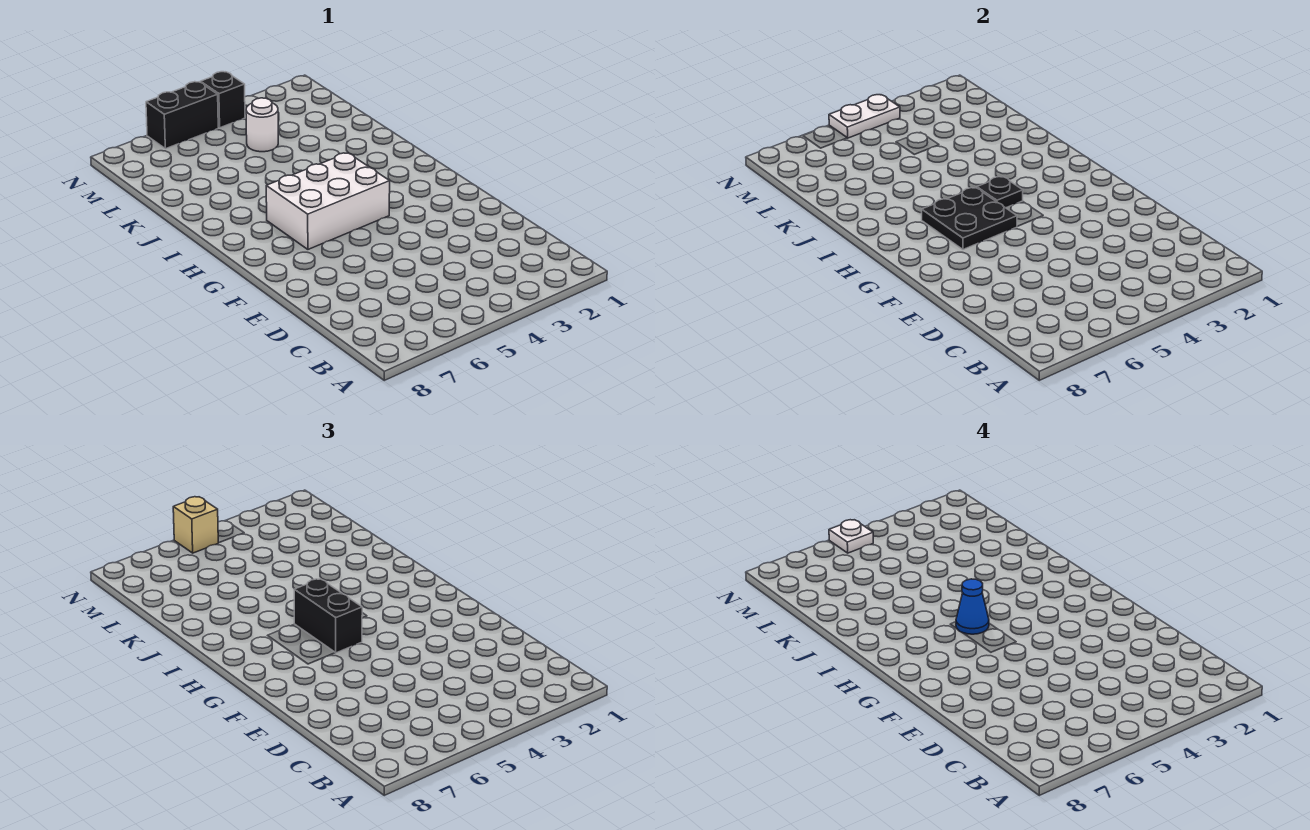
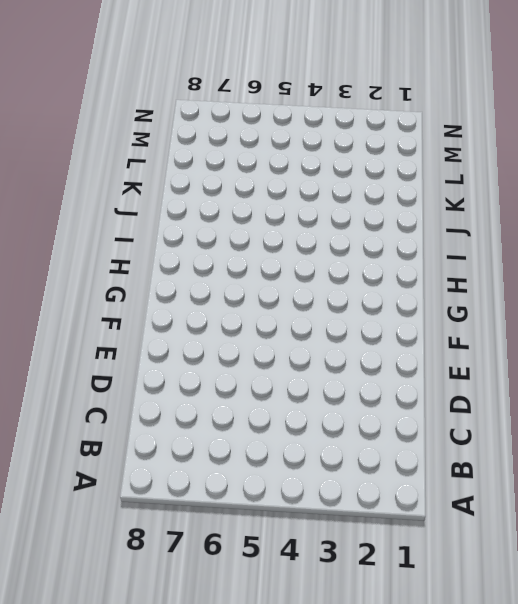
none -> white brick G4:H6 level 1
none -> white round brick L4 level 1

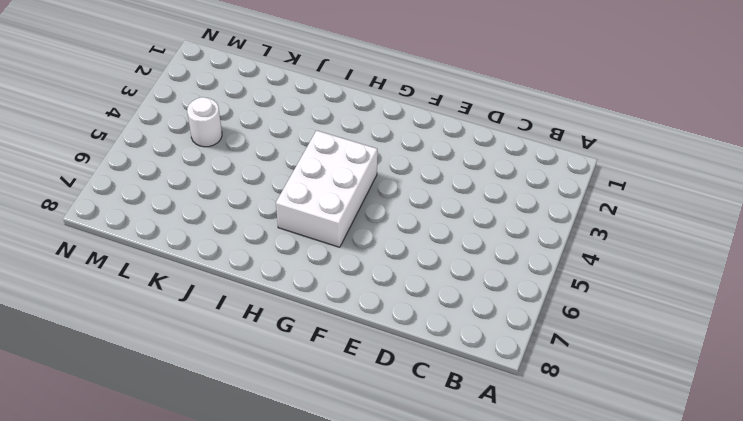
none -> black brick N4 level 1
none -> black brick N5:N6 level 1

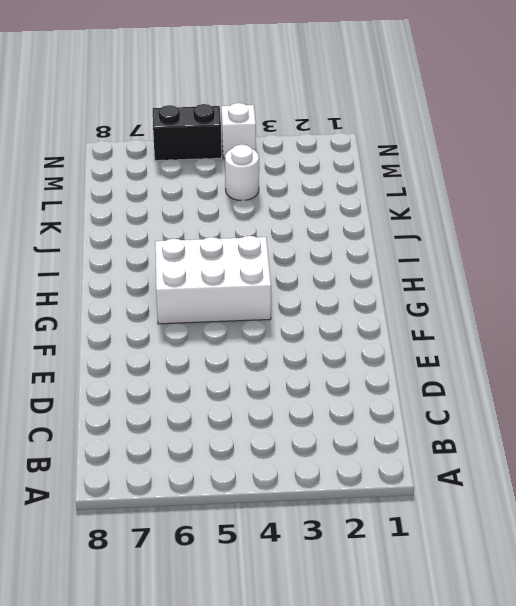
white brick N4 level 1 -> black brick N4 level 1
none -> black plate G5:H6 level 2
none -> black plate H4 level 2

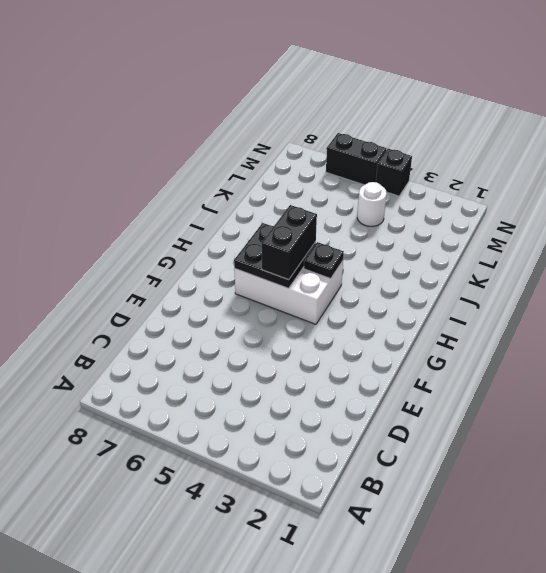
none -> white plate N4:N5 level 2
none -> tan brick N5 level 3

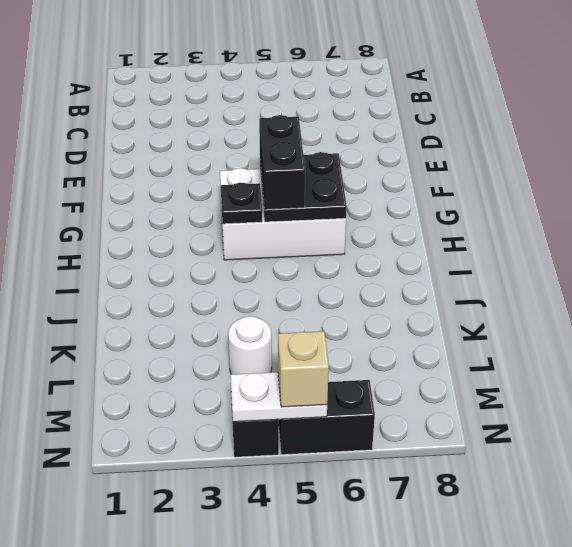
none -> blue cone H5 level 4
none -> white plate N5 level 4

